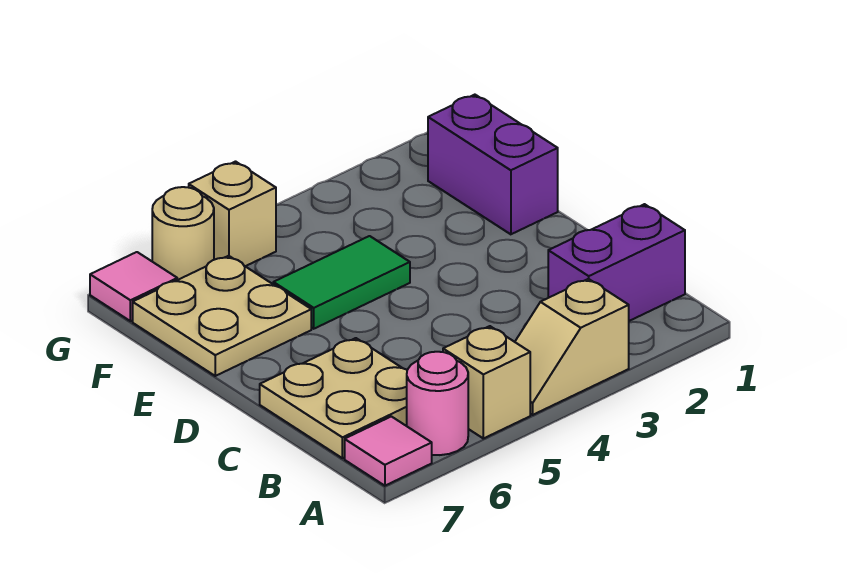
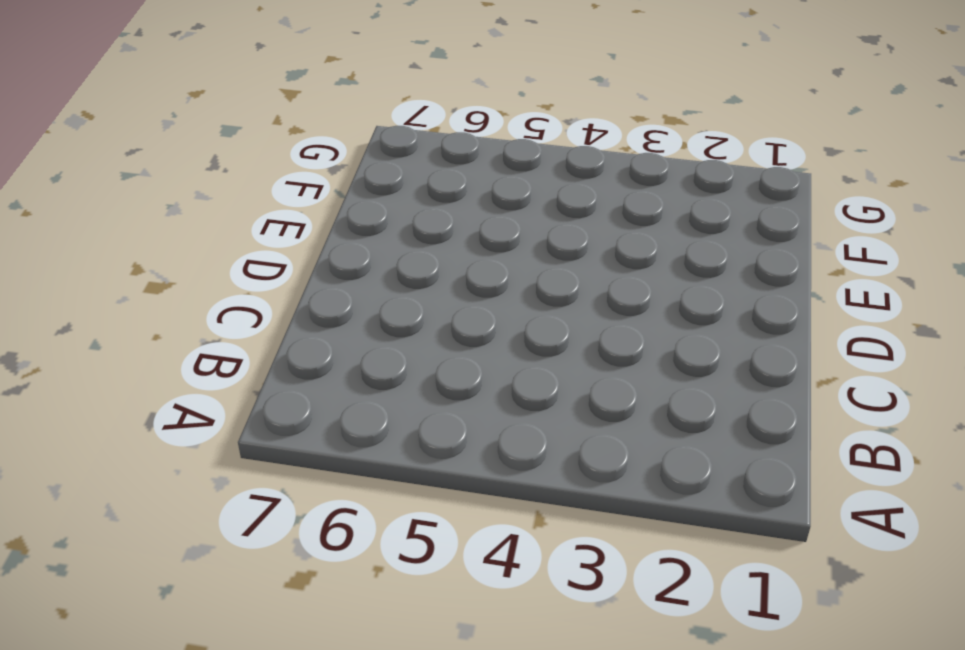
none -> tan slope A3:A4 level 1 top 3
none -> tan brick A5 level 1
none -> pink round brick A6 level 1

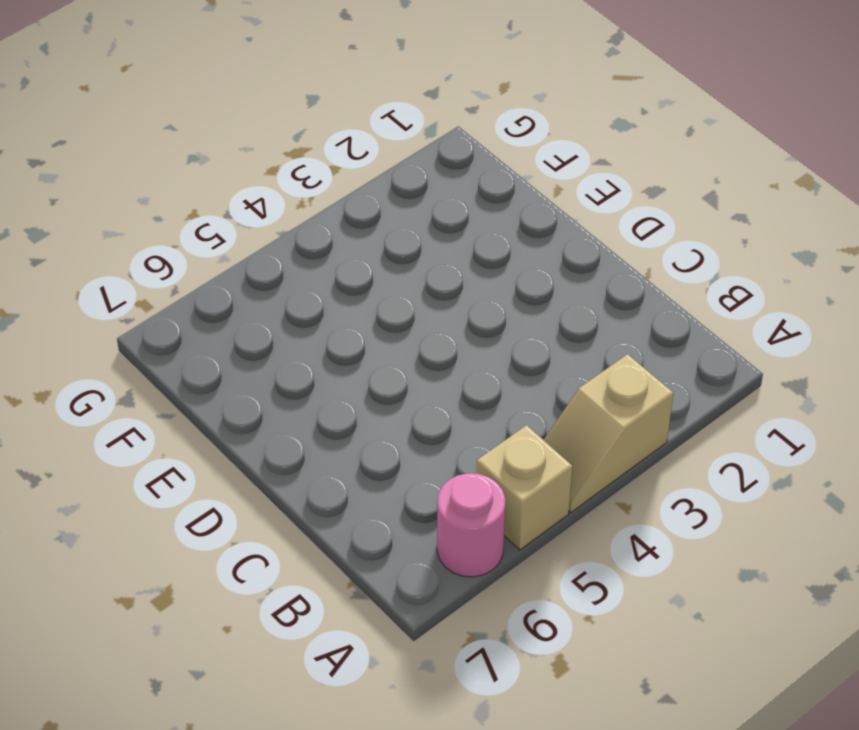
none -> pink tile A7 level 1
none -> purple brick B1:B2 level 1
none -> tan plate B6:C7 level 1

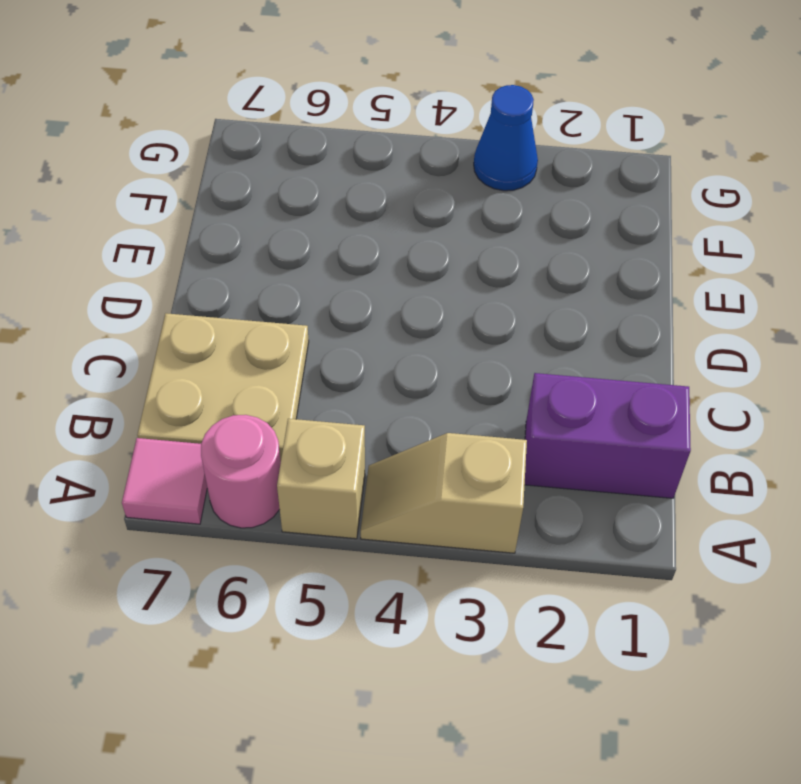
blue cone G3 level 1 -> none
none -> purple brick E1:F1 level 1
none -> green tile E4:E5 level 1
none -> tan plate E6:F7 level 1

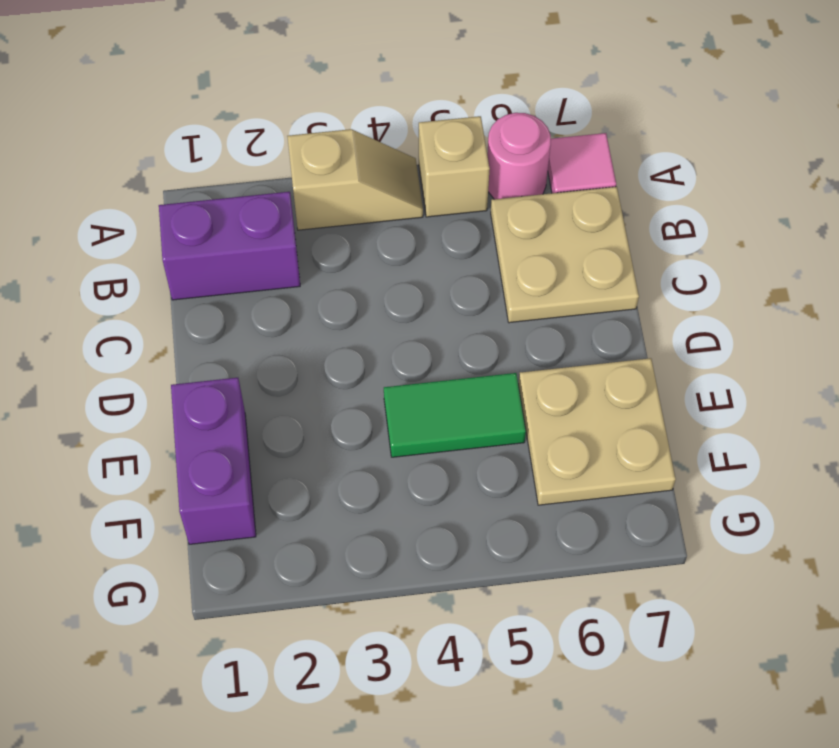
none -> tan brick G5 level 1
none -> tan round brick G6 level 1
none -> pink tile G7 level 1

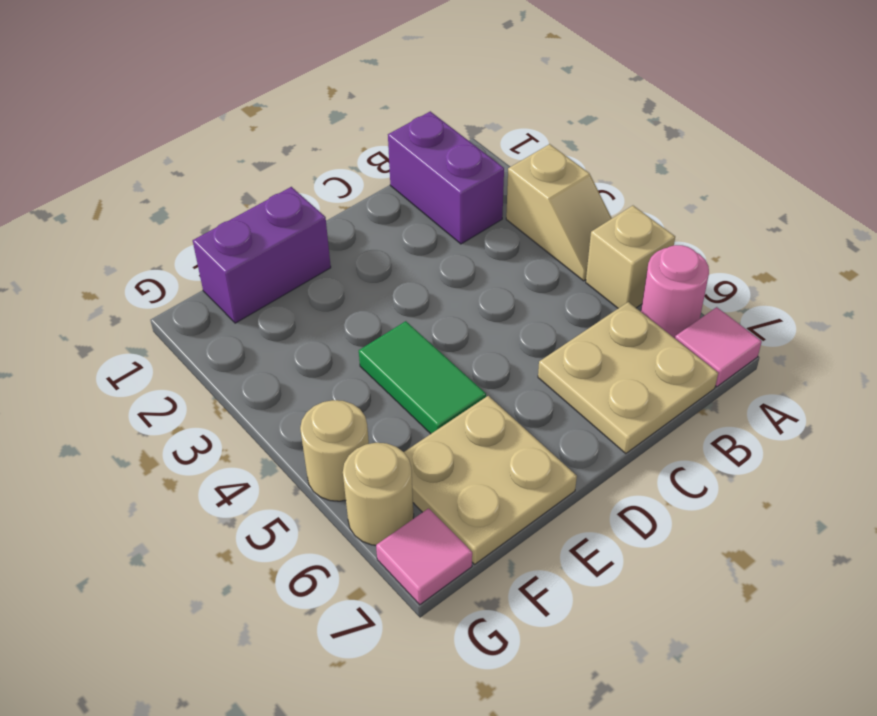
tan round brick G5 level 1 -> tan brick G5 level 1

